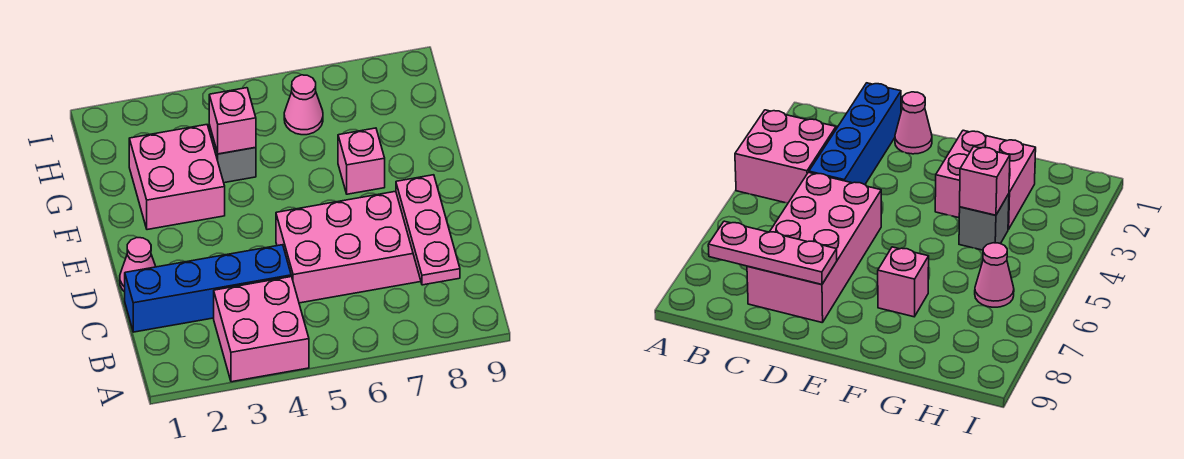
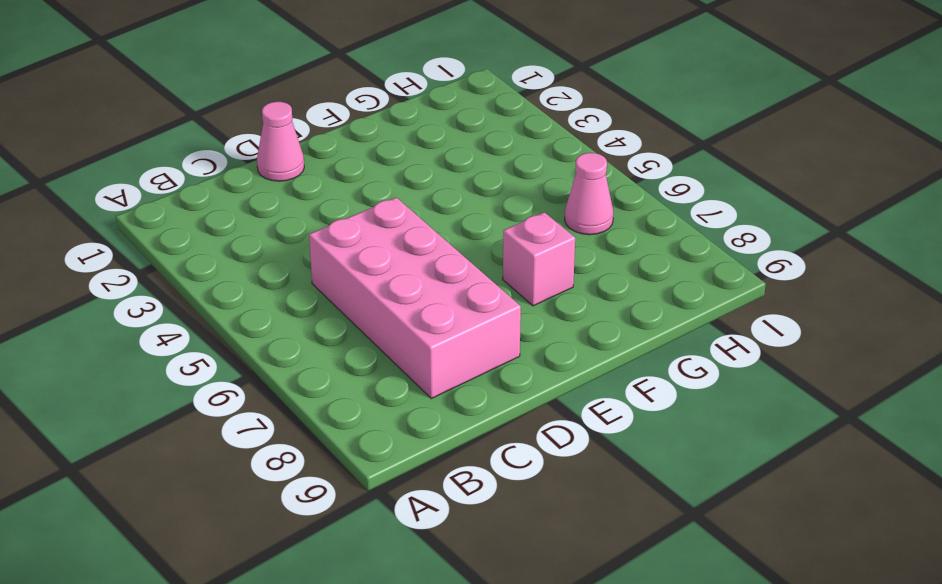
none -> pink brick A3:B4 level 1
none -> blue brick C1:C4 level 1

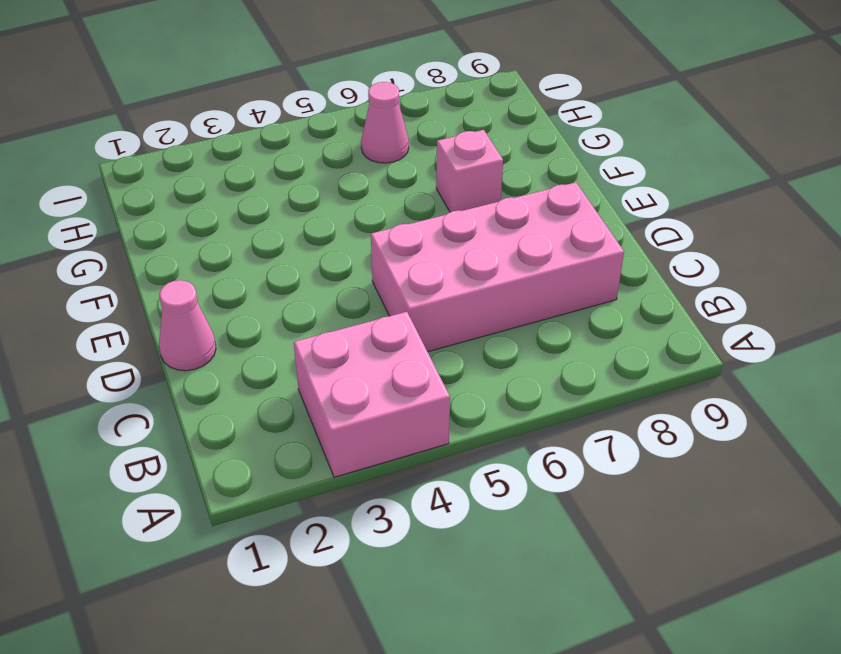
none -> blue brick C1:C4 level 1
none -> pink brick F2:G3 level 1

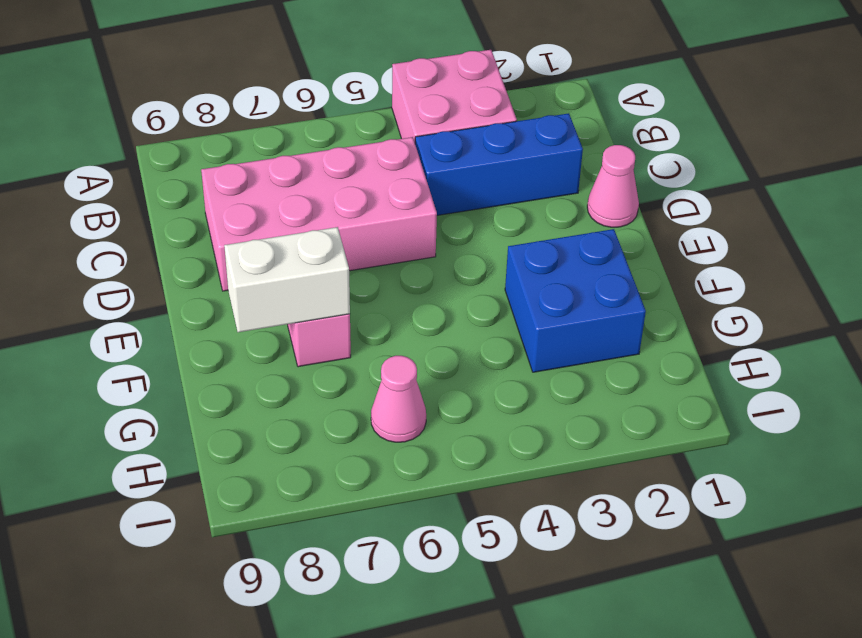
blue brick C2:C4 level 1 -> blue brick C1:C4 level 1
blue brick F2:G3 level 1 -> pink brick F2:G3 level 1
white brick F7:F8 level 2 -> none
none -> grey brick G4 level 1
none -> pink plate B8:D8 level 2

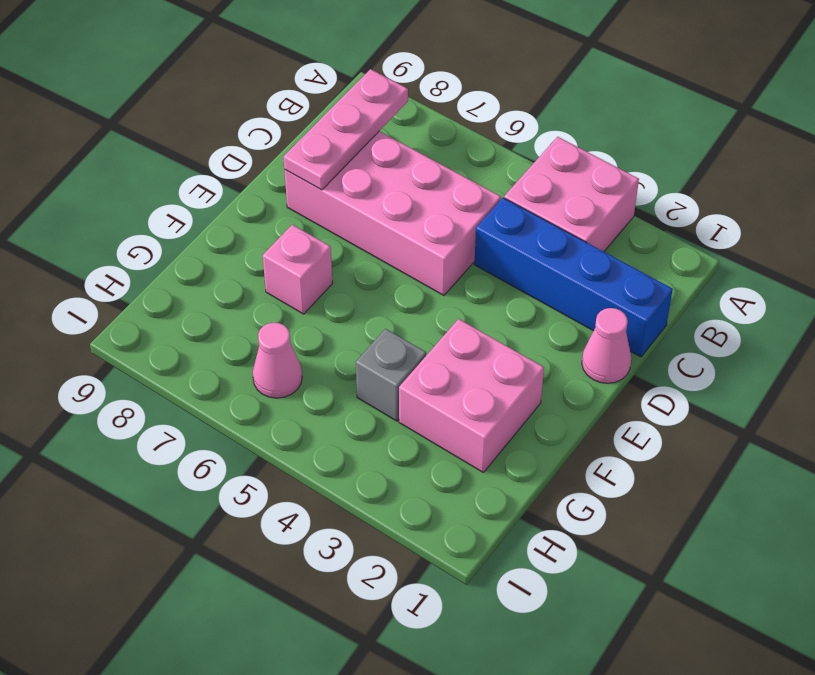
none -> pink brick G4 level 2

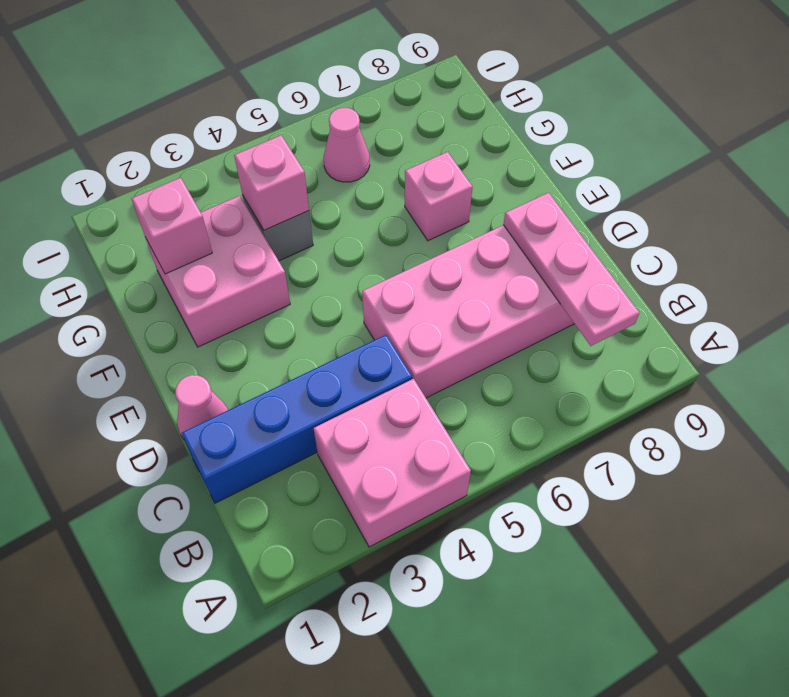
pink brick G2 level 2 -> none

